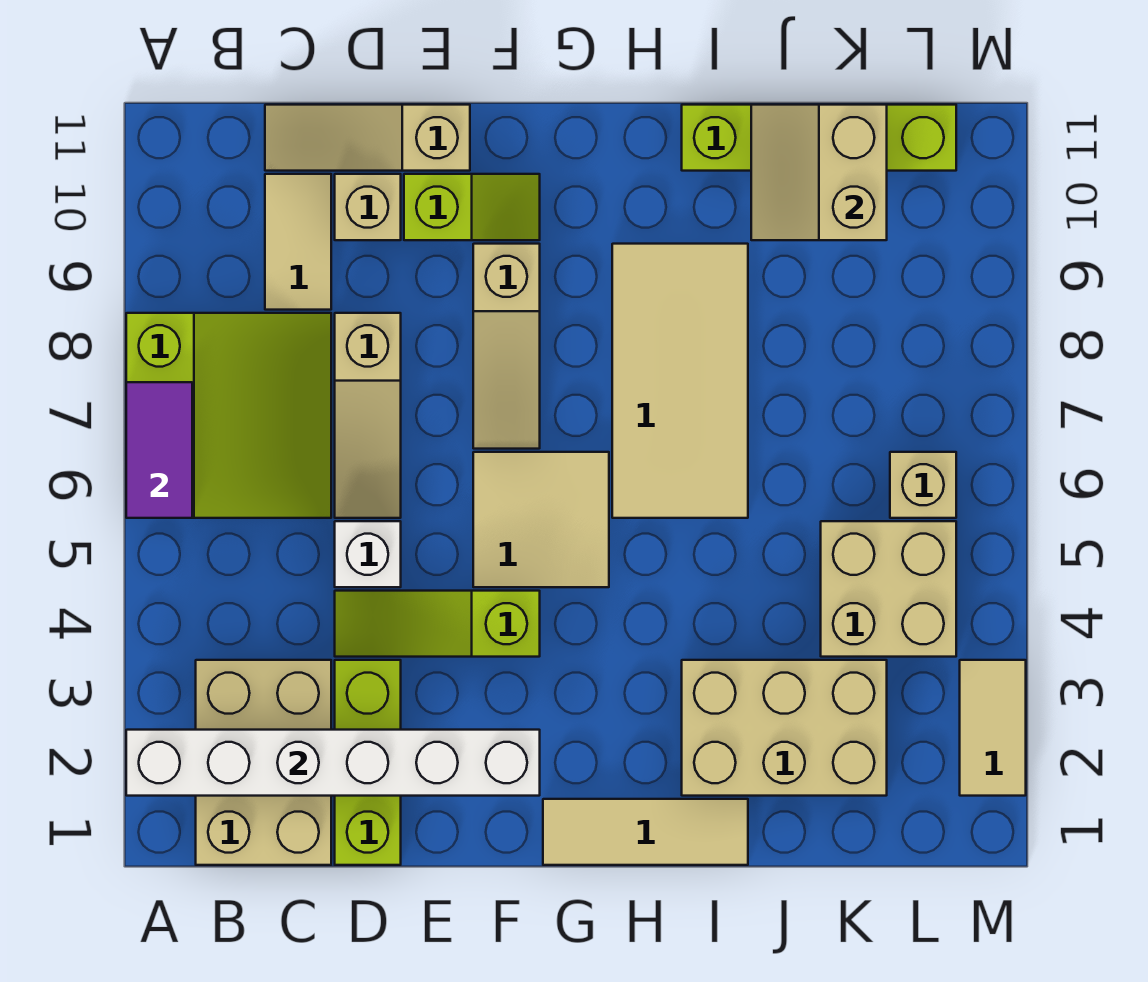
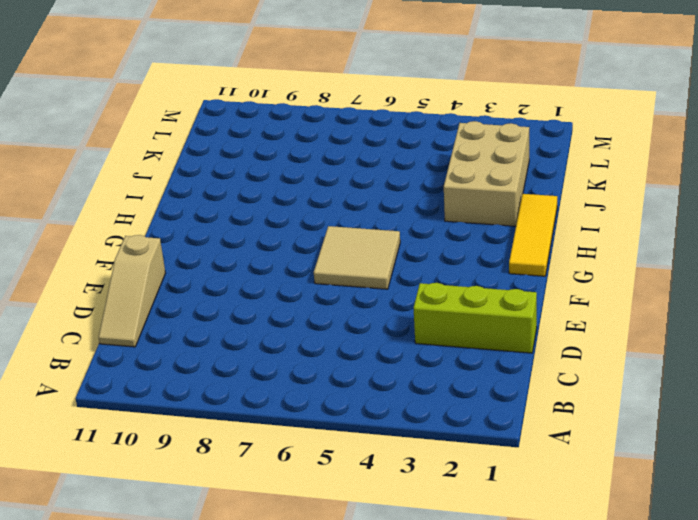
yellow tile G1:I1 level 1 -> tan tile G1:I1 level 1
none -> lime slope A6:C8 level 1 top A
none -> tan brick B1:C3 level 1
none -> tan tile C9:C10 level 1

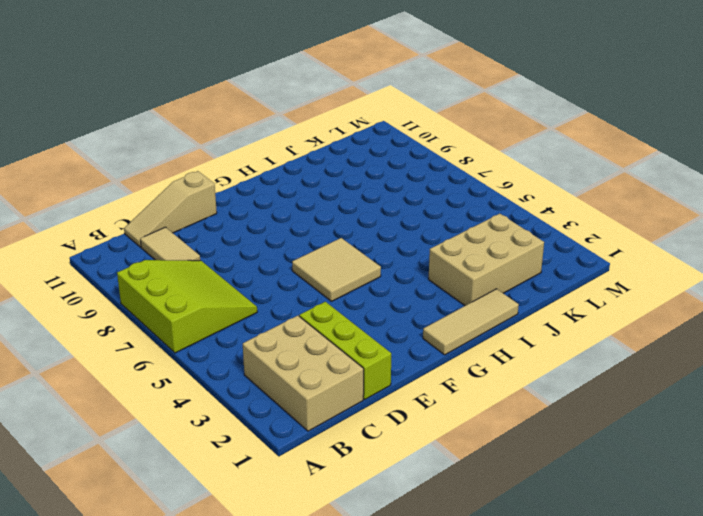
none -> lime slope D4:F4 level 1 top F
none -> white brick D5 level 1
none -> tan slope D6:D8 level 1 top 8

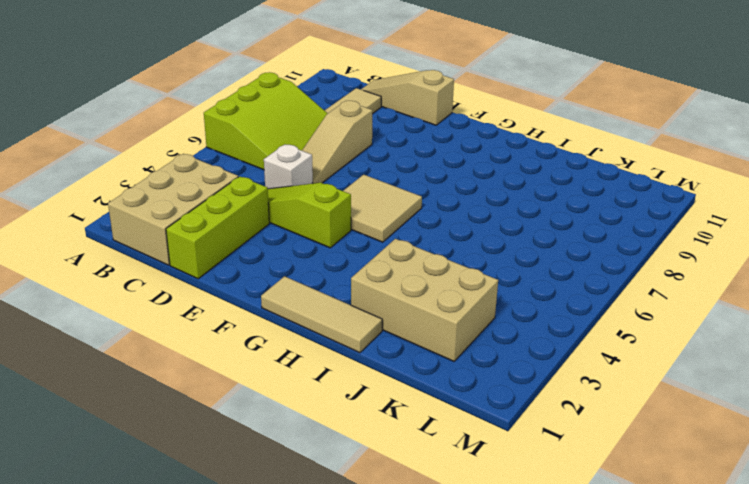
none -> tan brick D10 level 1
none -> lime slope E10:F10 level 1 top E
none -> tan slope F7:F9 level 1 top 9

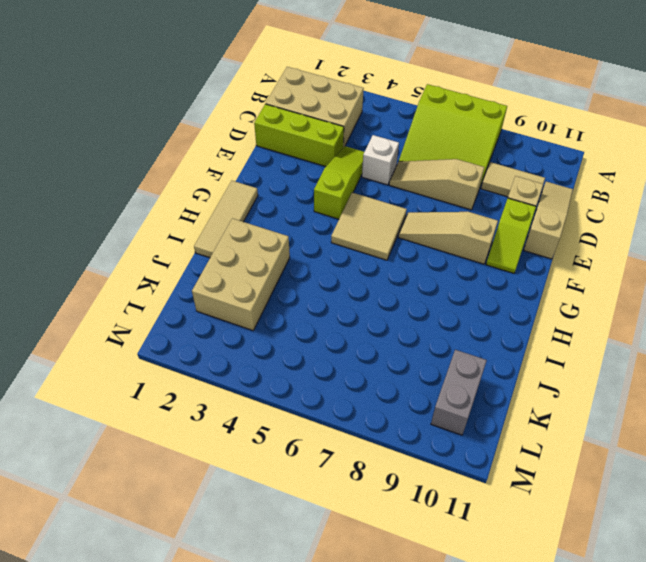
grey brick K10:L10 level 1 -> none
none -> tan tile H6:I9 level 1
none -> lime brick I11:L11 level 1
none -> tan brick K4:L5 level 1

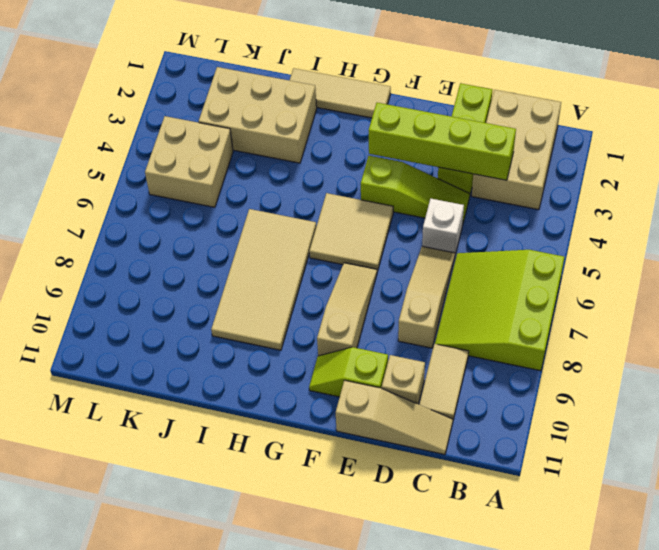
lime brick C3:F3 level 2 -> lime brick I11:L11 level 1
none -> tan brick L6 level 1
none -> tan tile M2:M3 level 1
none -> white brick A2:F2 level 2

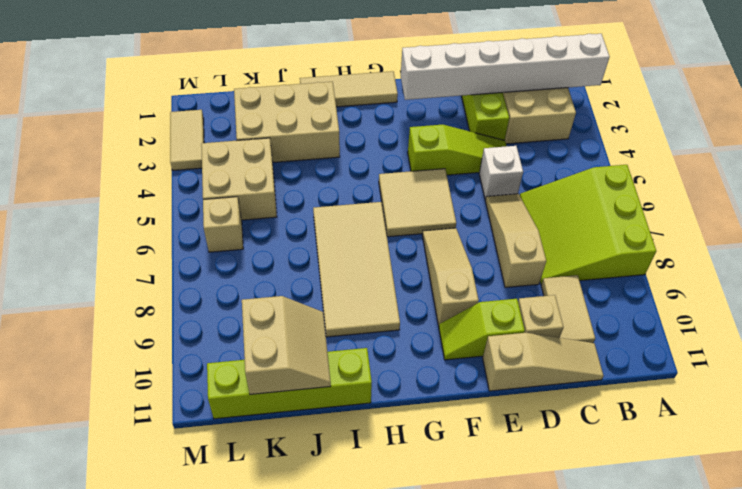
none -> purple tile A6:A7 level 2

